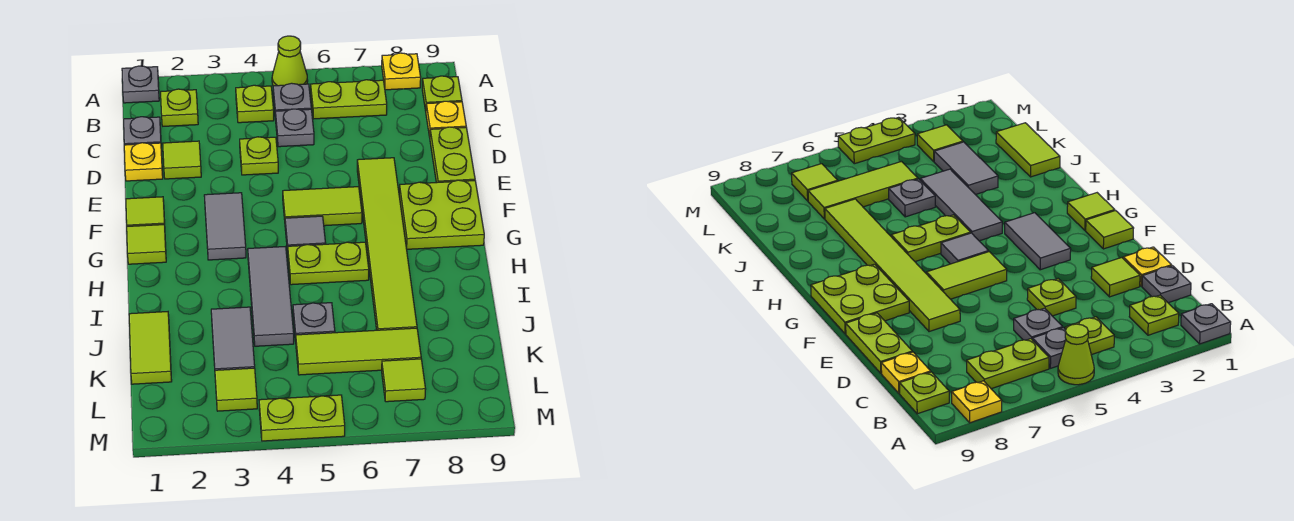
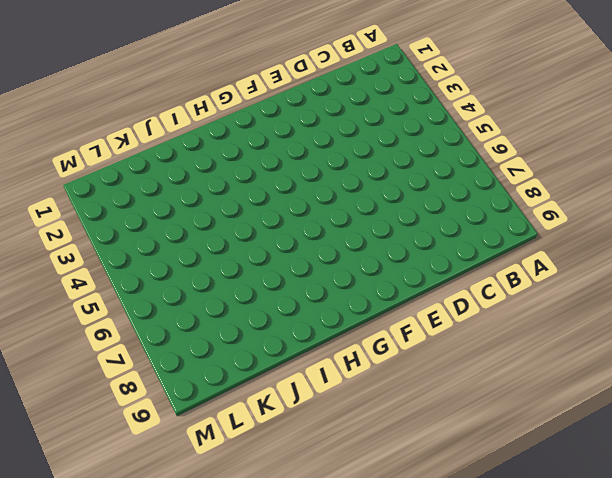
none -> grey plate A1 level 1
none -> lime cone A5 level 1
none -> yellow plate A8 level 1
none -> lime plate B2 level 1

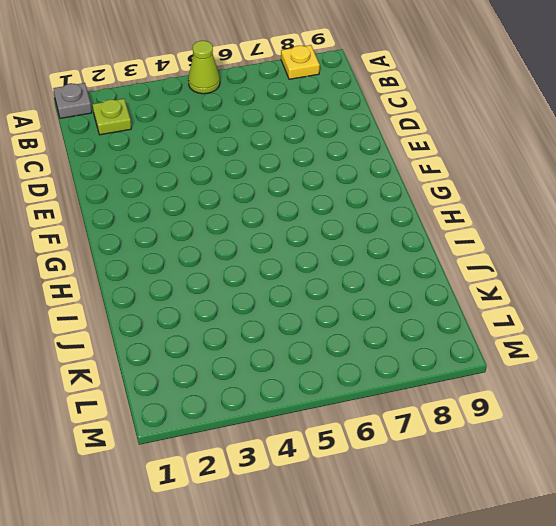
none -> lime plate B4 level 1
none -> grey plate B5 level 1
none -> lime plate B6:B7 level 1
none -> lime plate B9 level 1

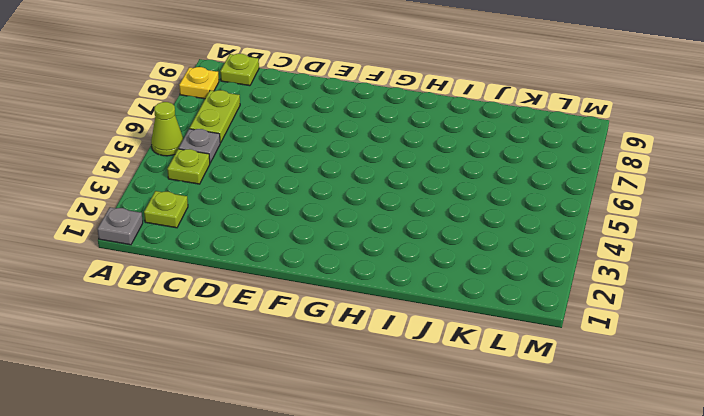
none -> grey plate C1 level 1
none -> grey plate C5 level 1
none -> yellow plate C9 level 1
none -> yellow plate D1 level 1

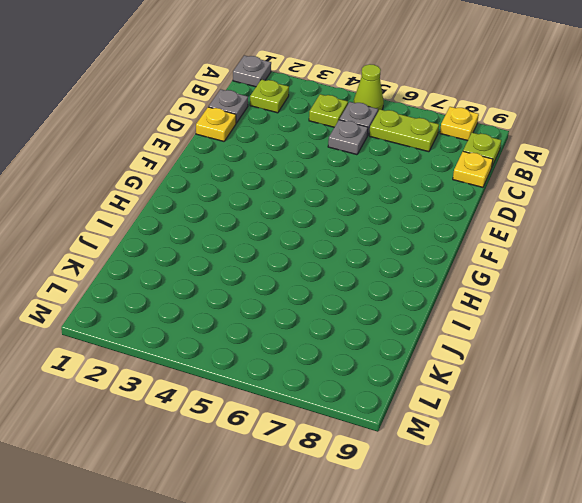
none -> lime tile D2 level 1
none -> lime plate D4 level 1
none -> lime plate D9:E9 level 1
none -> lime tile E7:J7 level 1

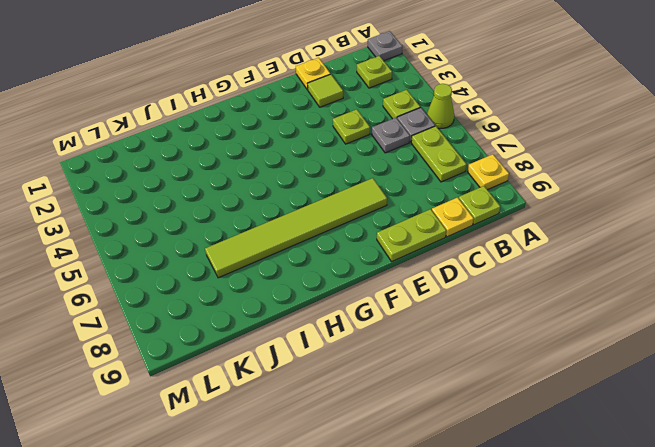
none -> grey plate C1 level 1
none -> lime tile F1 level 1
none -> grey tile F3:G3 level 1
none -> lime tile F5:F6 level 1

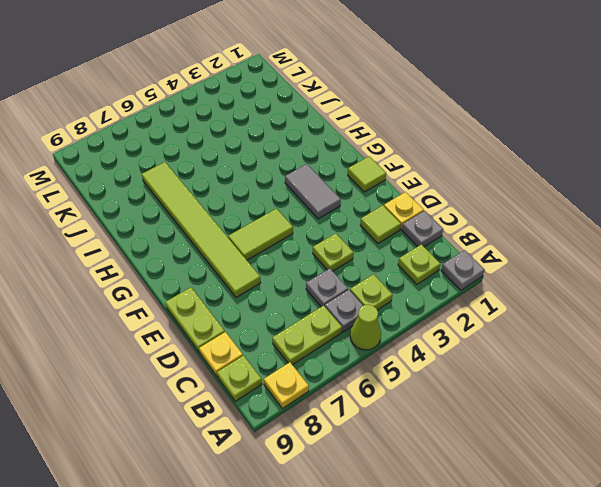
none -> lime plate F8:G9 level 1
none -> lime tile G1 level 1
none -> grey tile G5 level 1
none -> grey tile H4:J4 level 1

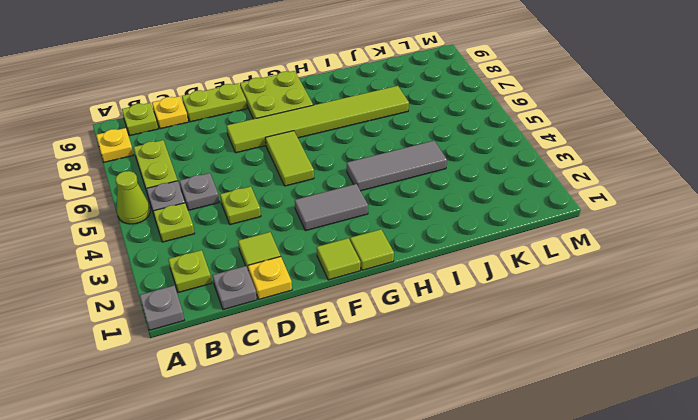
none -> grey tile G5 level 1
none -> lime plate H5:H6 level 1
none -> lime tile J1:K1 level 1
none -> grey tile J3:K3 level 1

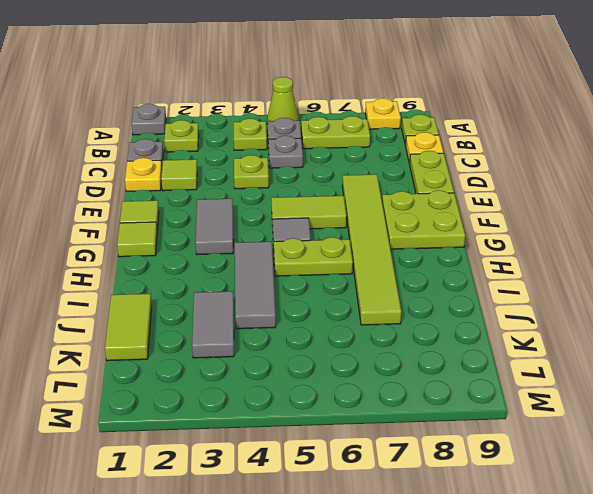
none -> grey plate J5 level 1
none -> lime tile K5:K7 level 1
none -> lime tile L3 level 1
none -> lime tile L7 level 1

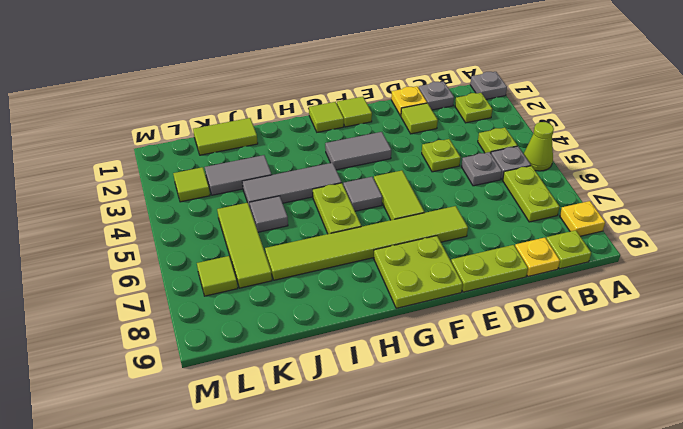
grey tile J5 level 1 -> grey plate J5 level 1
none -> lime plate M4:M5 level 1

